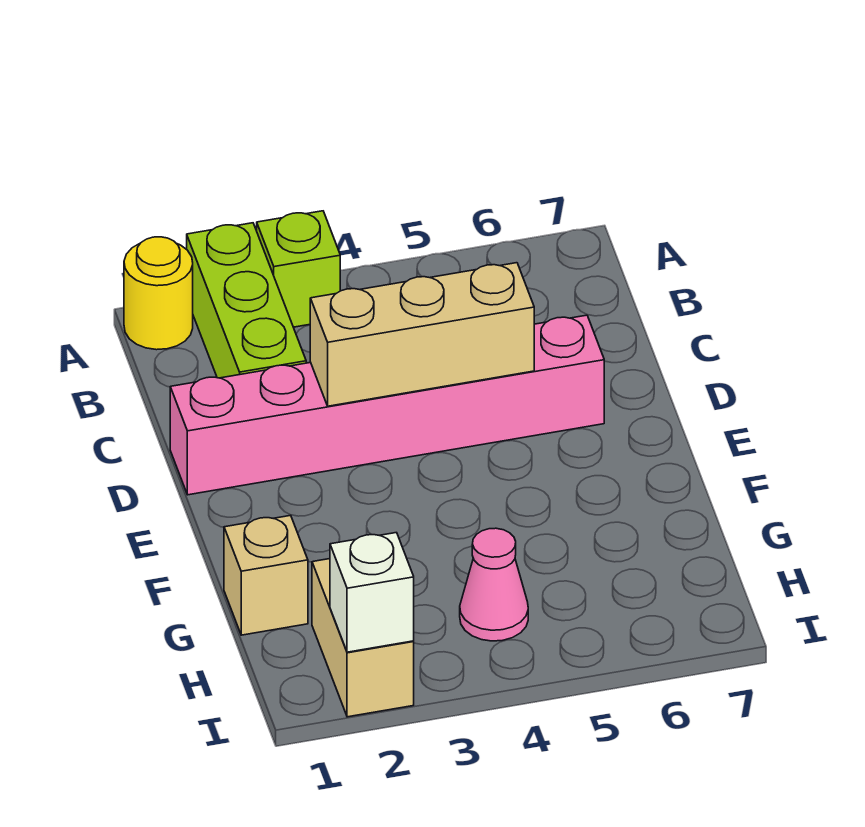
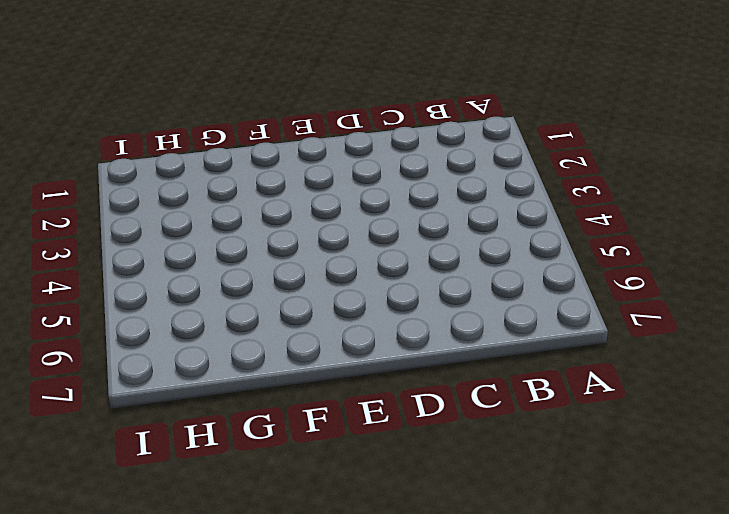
none -> yellow round brick A1 level 1
none -> lime brick A2:C2 level 1

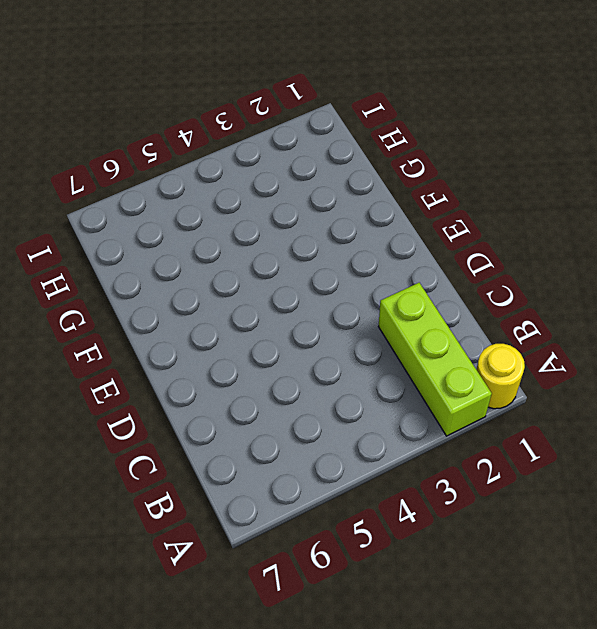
none -> lime brick A3 level 1
none -> pink brick D1:D6 level 1

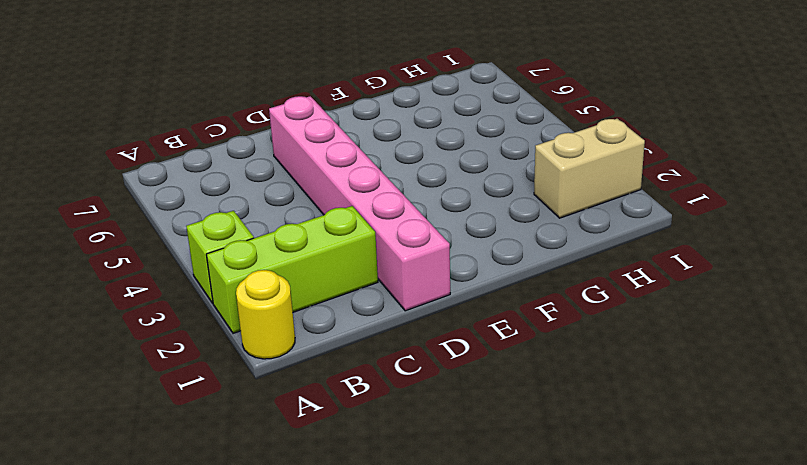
none -> tan brick G1 level 1
none -> pink cone H4 level 1

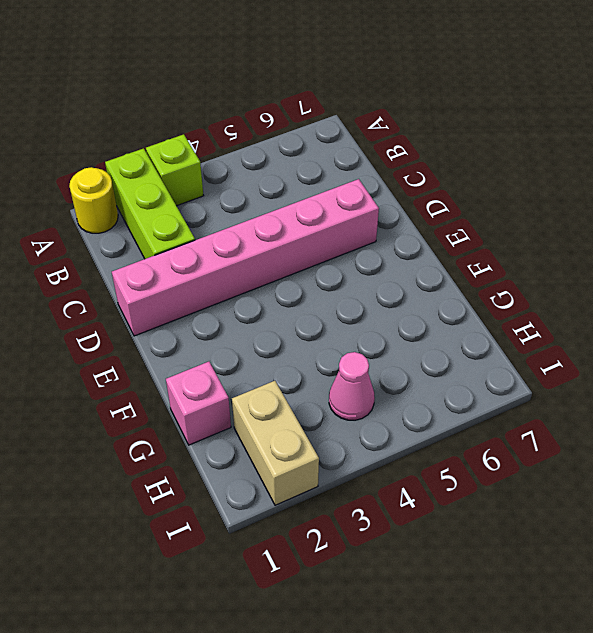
pink brick G1 level 1 -> tan brick G1 level 1
none -> tan brick D3:D5 level 2
none -> white brick I2 level 2

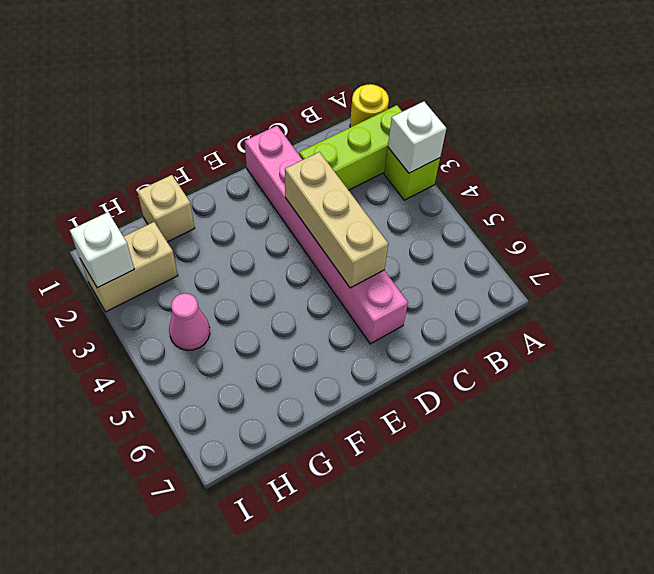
white brick A3 level 2 -> none

